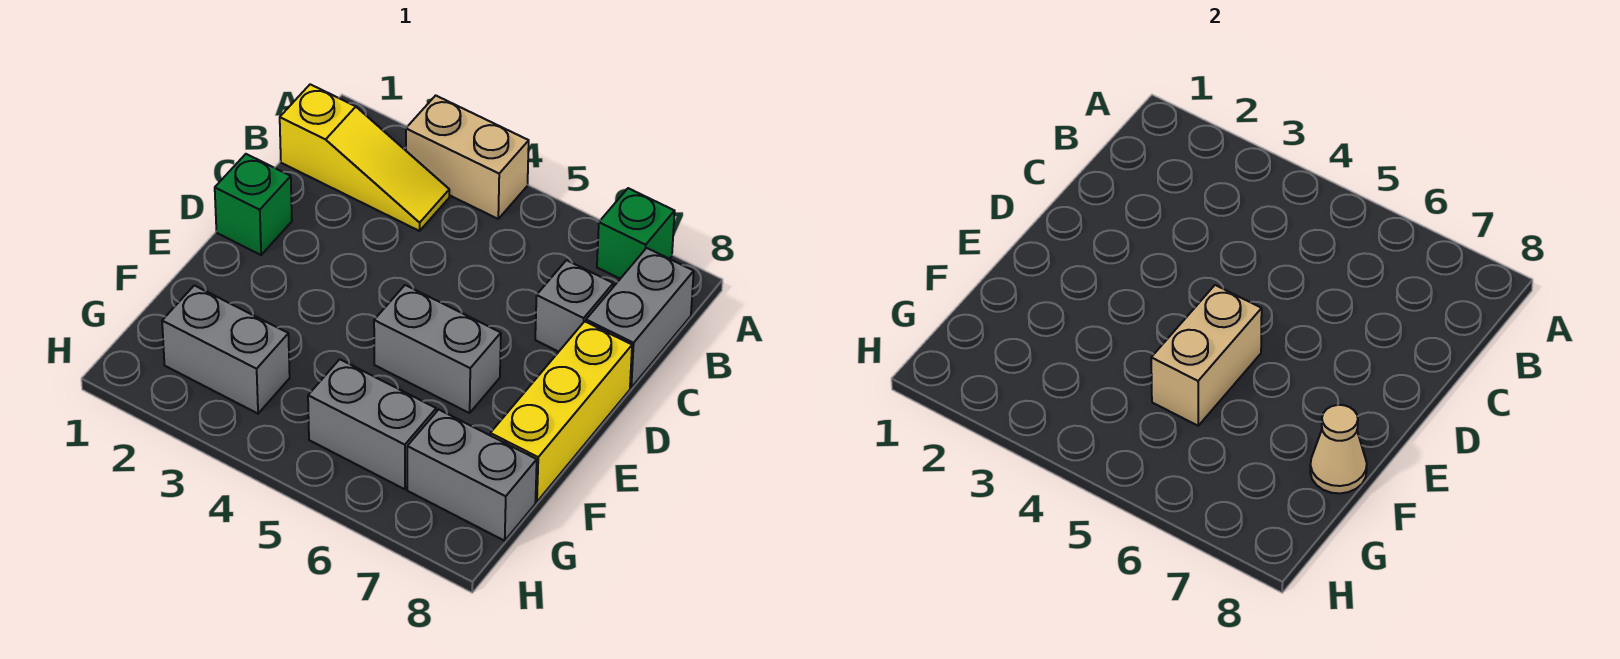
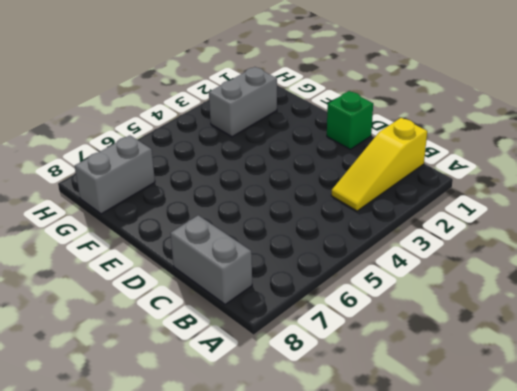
none -> tan brick A3:A4 level 1
none -> green brick A7 level 1
none -> grey brick C7 level 1

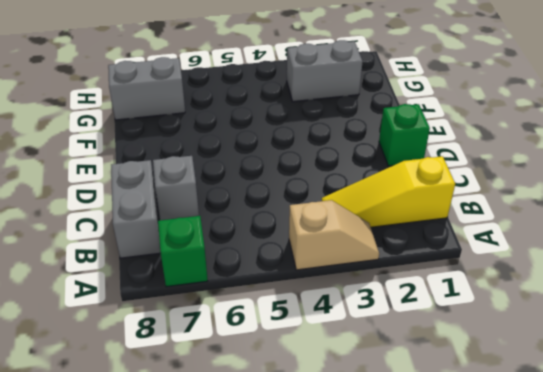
tan slope A3:A4 level 1 top 4 -> tan brick A3:A4 level 1
none -> yellow brick D8:F8 level 1
none -> grey brick E5:E6 level 1
none -> grey brick G5:G6 level 1

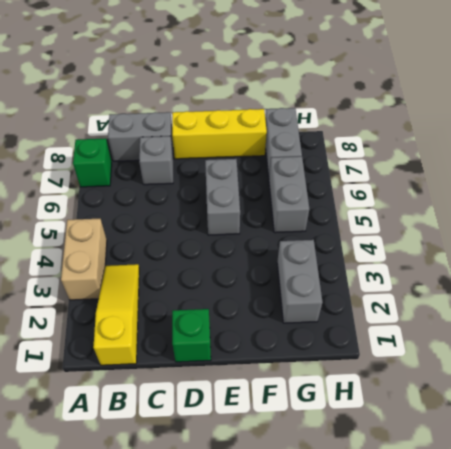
none -> tan brick E5:F5 level 2
none -> tan cone F8 level 2

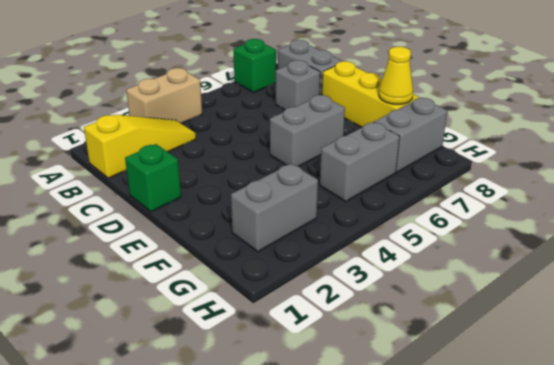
yellow cone F8 level 2 -> tan cone F8 level 2
none -> tan brick E5:F5 level 2

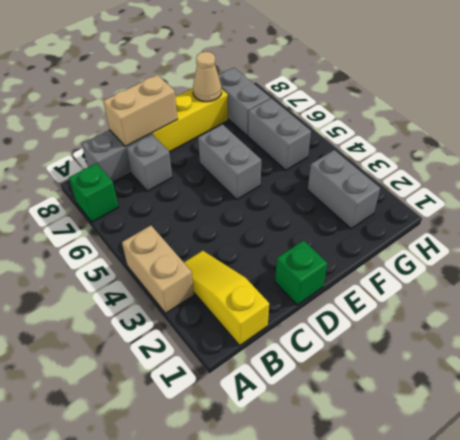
tan brick C8:D8 level 2 -> tan brick E5:F5 level 2

